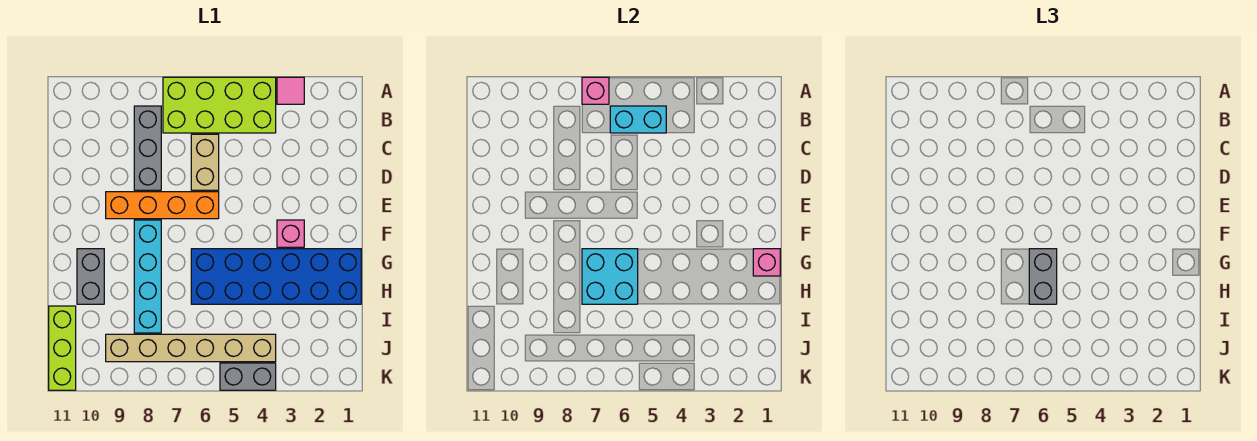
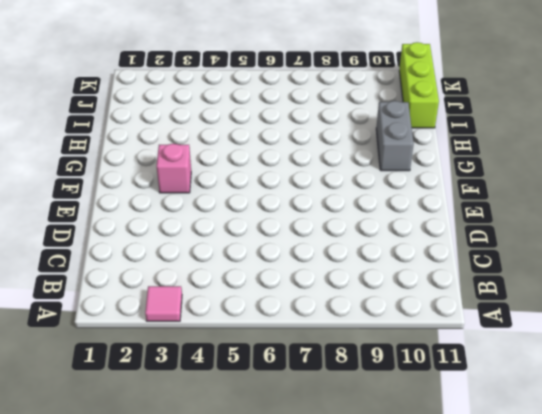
none -> lime brick A4:B7 level 1
none -> grey brick B8:D8 level 1
none -> tan brick C6:D6 level 1

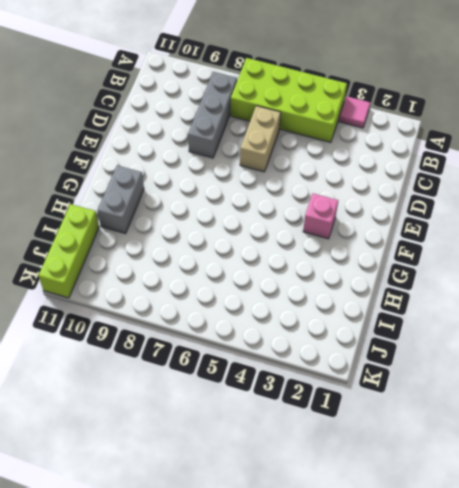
none -> orange brick E6:E9 level 1
none -> cyan brick F8:I8 level 1
none -> blue brick G1:H6 level 1

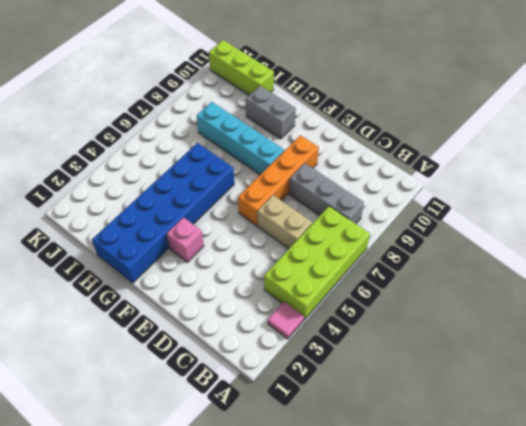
none -> tan brick J4:J9 level 1
none -> grey brick K4:K5 level 1
none -> pink brick A7 level 2

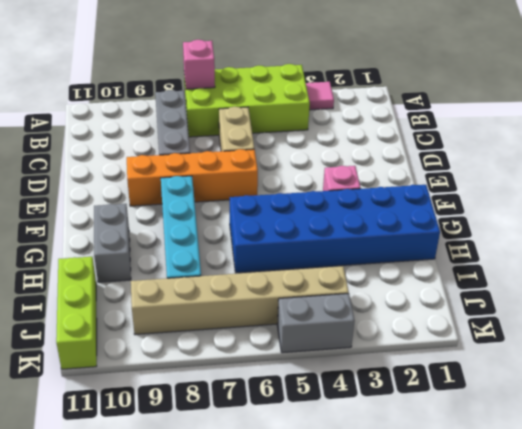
none -> cyan brick B5:B6 level 2
none -> pink brick G1 level 2
none -> cyan brick G6:H7 level 2

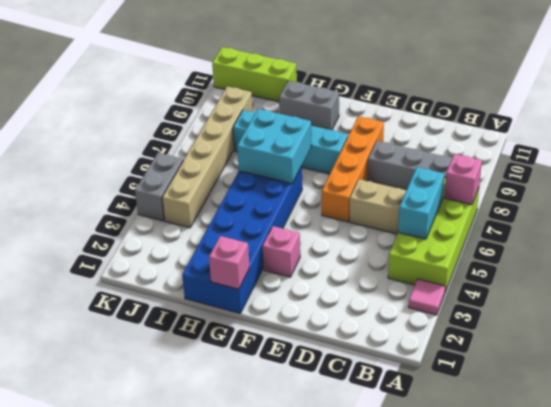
none -> grey brick G6:H6 level 3

